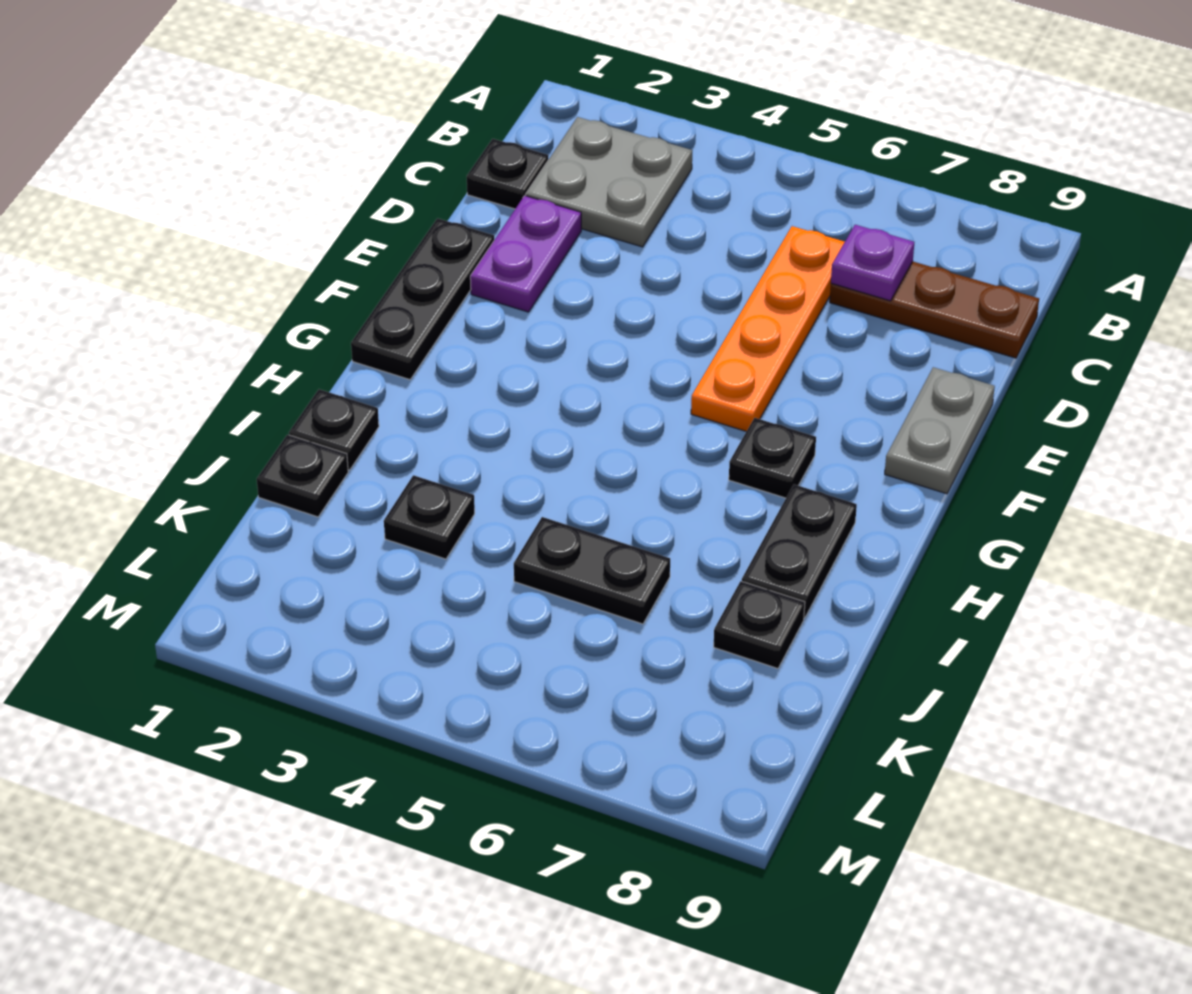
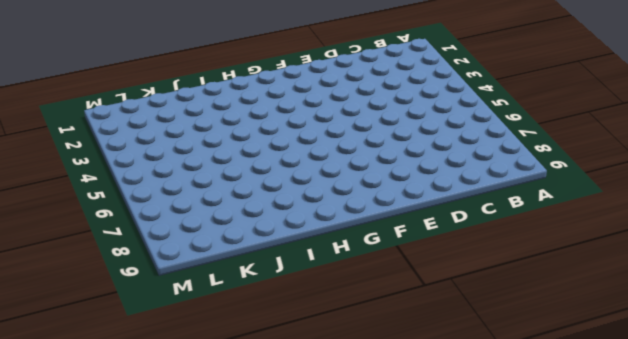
none -> grey plate B2:C3 level 1
none -> black plate C1 level 1
none -> orange plate C6:F6 level 1

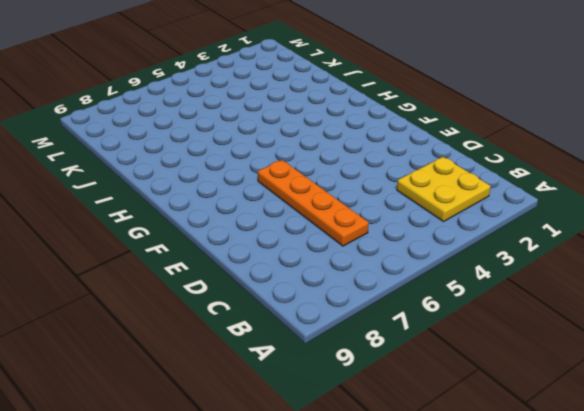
yellow plate B2:C3 level 1 -> grey plate B2:C3 level 1
none -> black plate C1 level 1
none -> brown plate C7:C9 level 1
none -> purple plate D2:E2 level 1

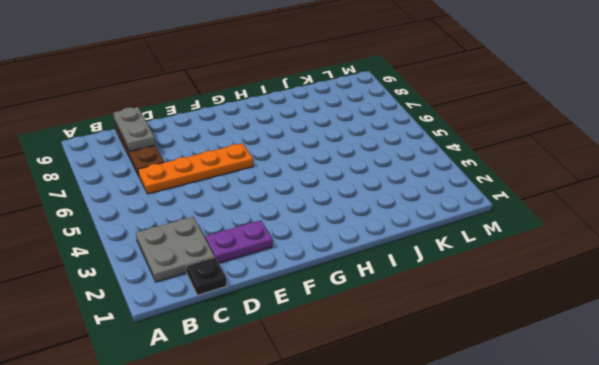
grey plate C8:C9 level 2 -> grey plate E9:F9 level 1
none -> black plate E1:G1 level 1
none -> black plate G7 level 1
none -> black plate H8:I8 level 1

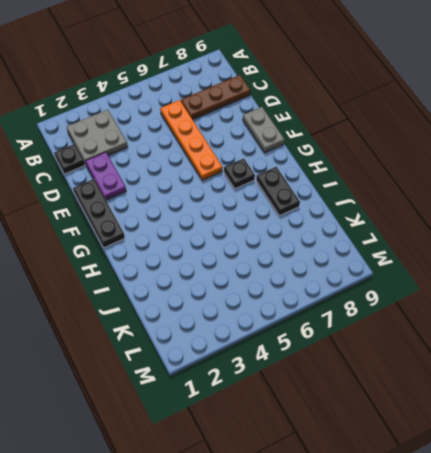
none -> black plate I1 level 1
none -> black plate J1 level 1
none -> black plate J3 level 1

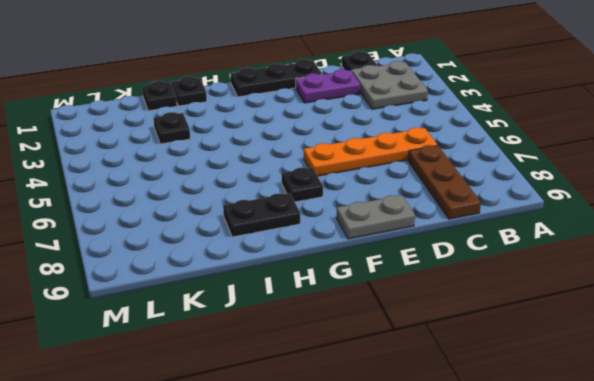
none -> black plate J5:J6 level 1
none -> black plate J8 level 1
none -> purple plate C7 level 2

